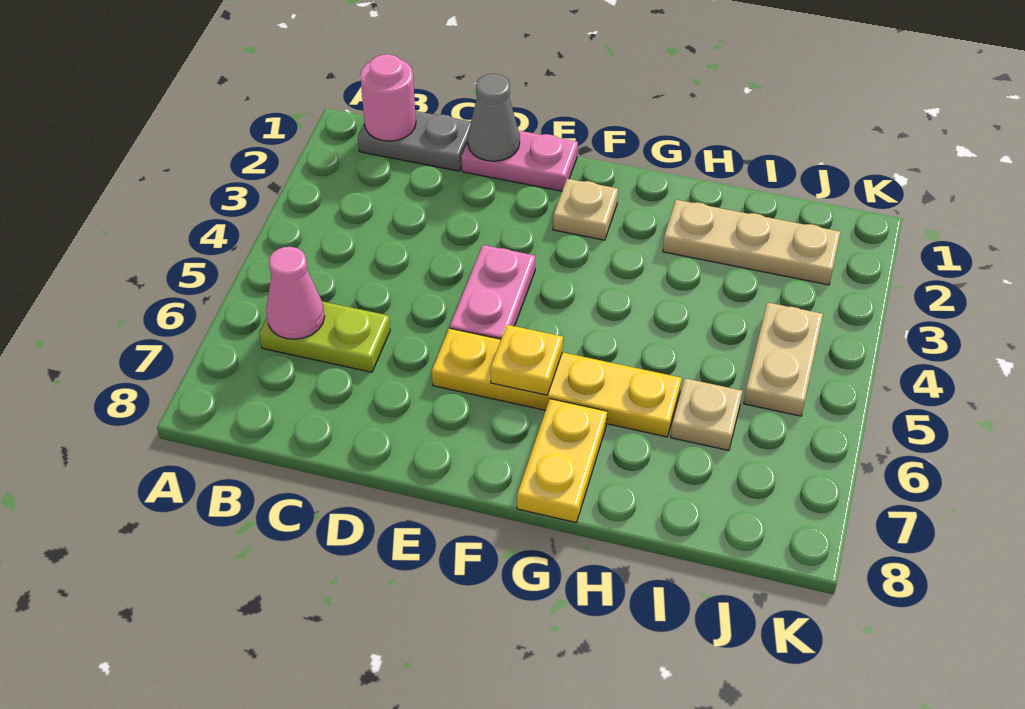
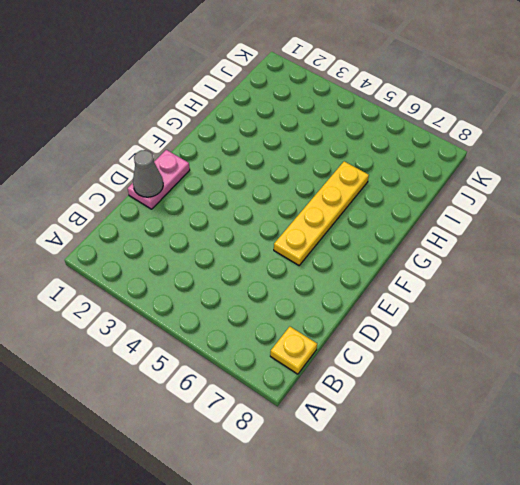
yellow plate B8 level 1 -> yellow plate F6 level 2
none -> grey plate B1:C1 level 1
none -> lime plate B6:C6 level 1
none -> pink plate E4:E5 level 1

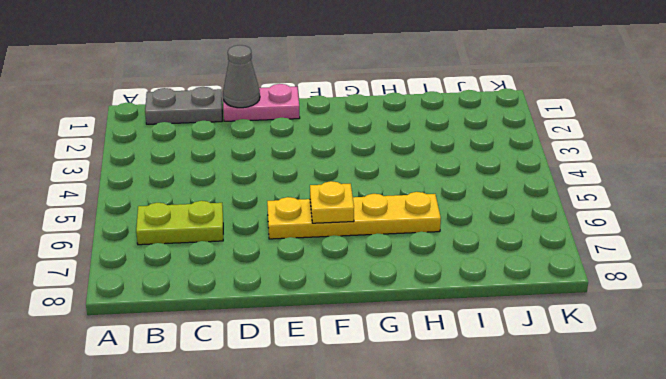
none -> pink plate E4:E5 level 1
none -> tan plate F2 level 1
none -> yellow plate G7:G8 level 1

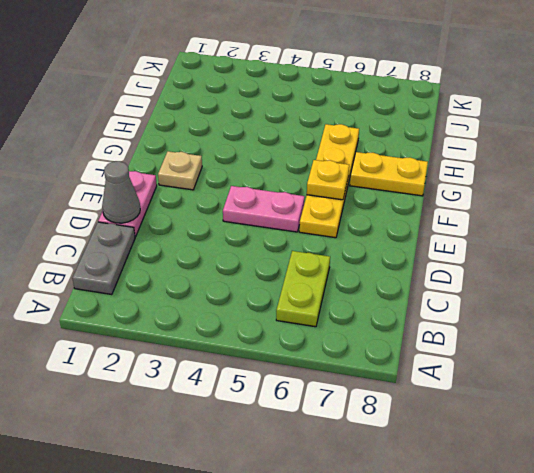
none -> tan plate H2:J2 level 1
none -> tan plate I6 level 1
none -> tan plate J4:J5 level 1

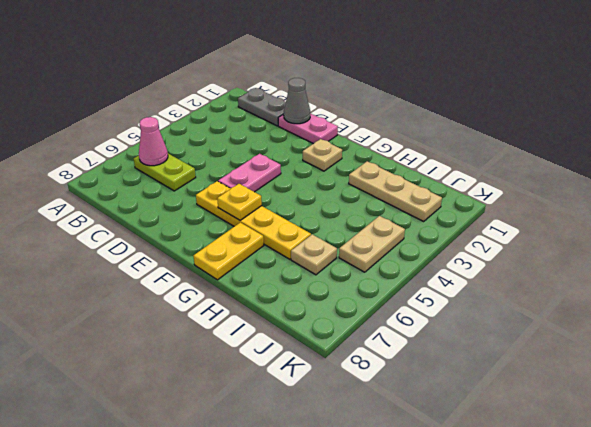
none -> pink round brick B1 level 2

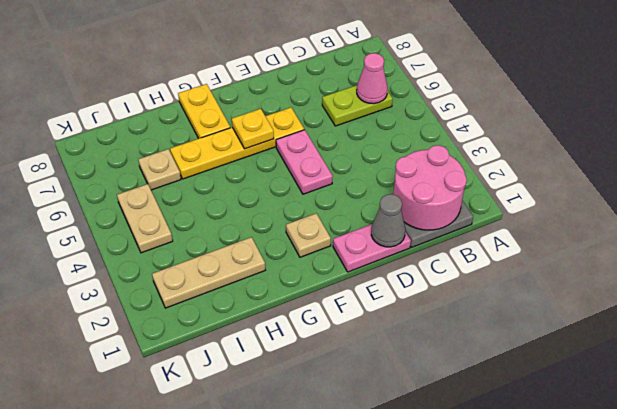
pink round brick B1:C2 level 2 -> pink round brick B1 level 2

